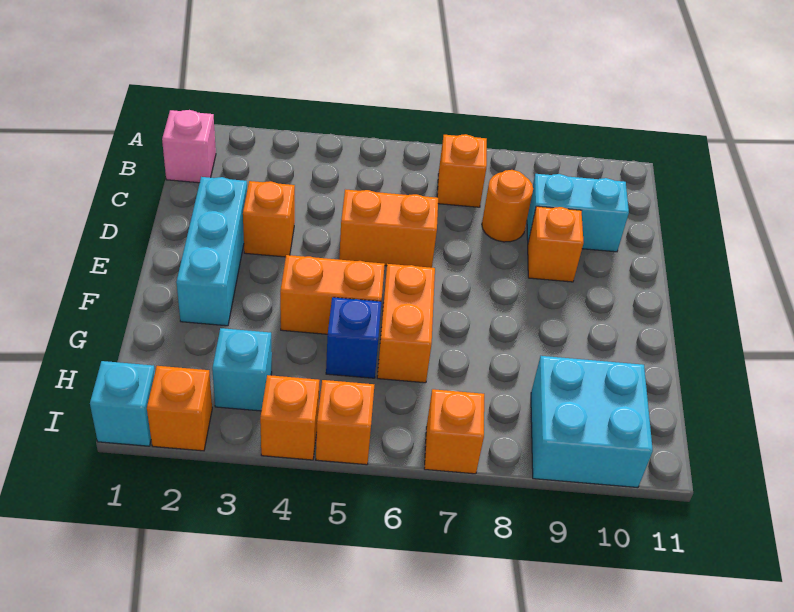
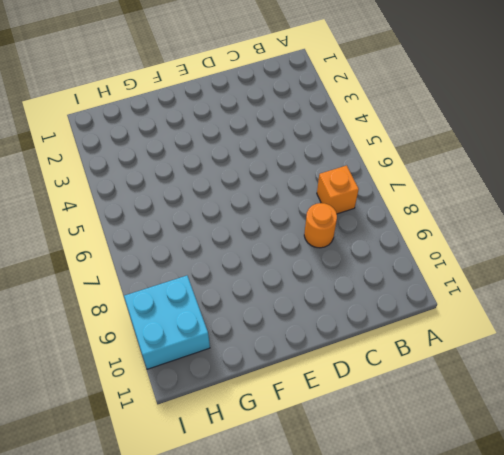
none -> pink brick B1 level 1
none -> cyan brick C9:C10 level 1
none -> cyan brick D2:F2 level 1

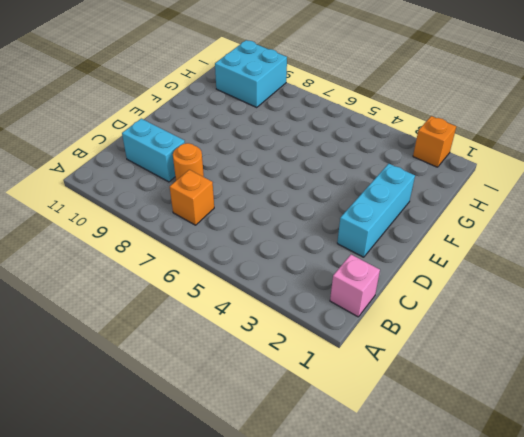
none -> orange brick D3 level 1
none -> orange brick D5:D6 level 1
none -> orange brick D9 level 1

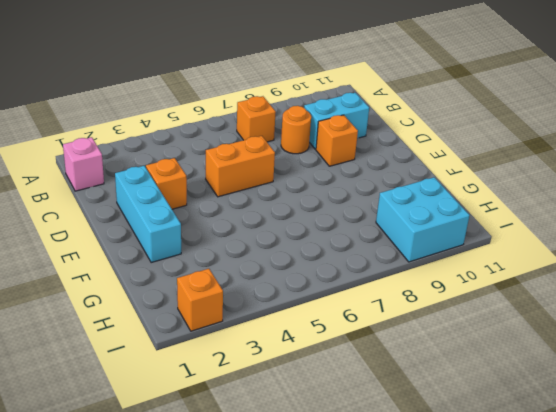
none -> orange brick F4:F5 level 1
none -> orange brick F6:G6 level 1
none -> blue brick G5 level 1

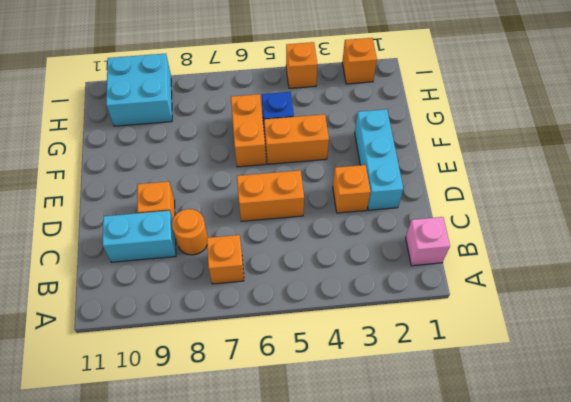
none -> cyan brick H3 level 1
none -> cyan brick I1 level 1
none -> orange brick I5 level 1

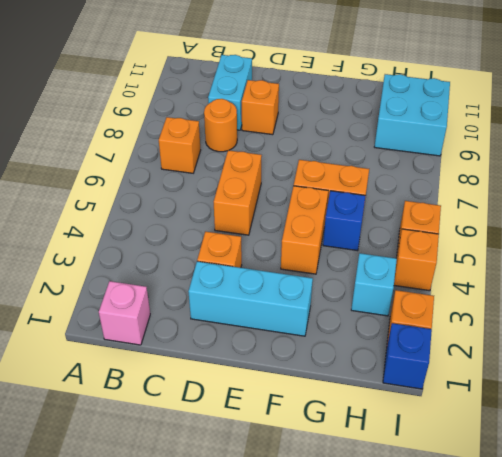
blue brick I1 level 1 -> cyan brick I1 level 1
none -> orange brick I7 level 1

